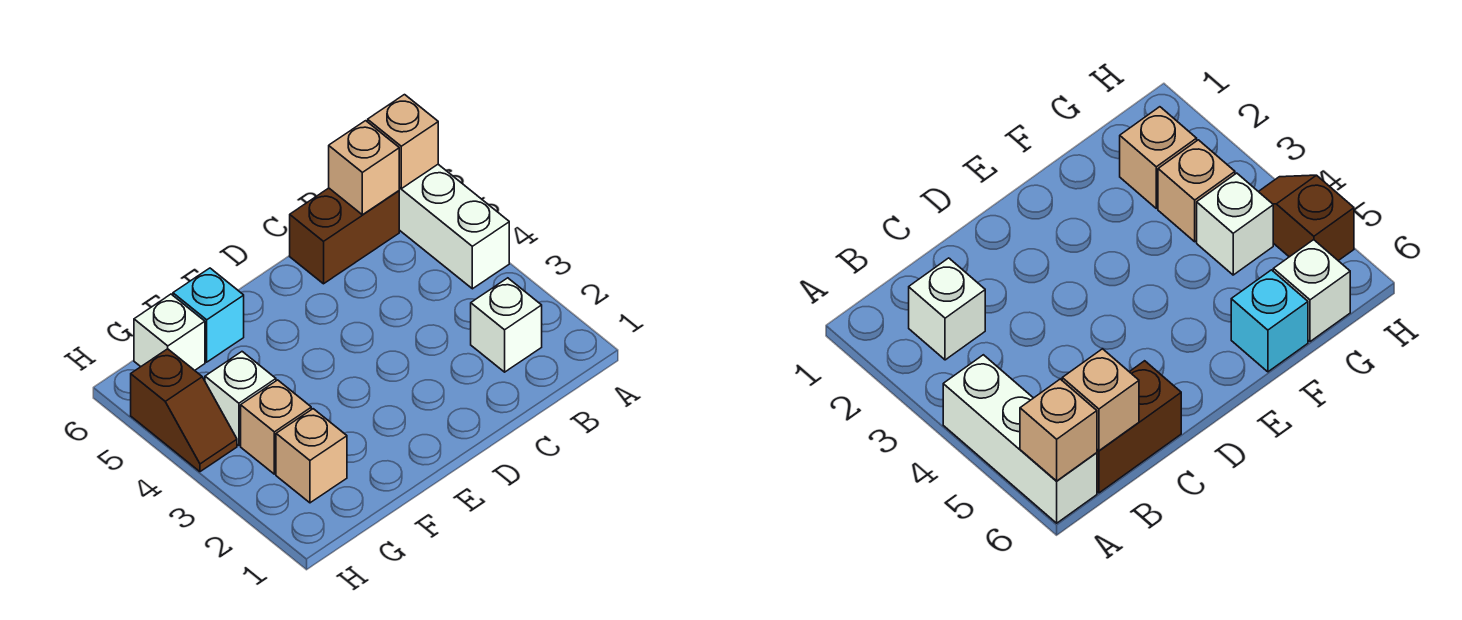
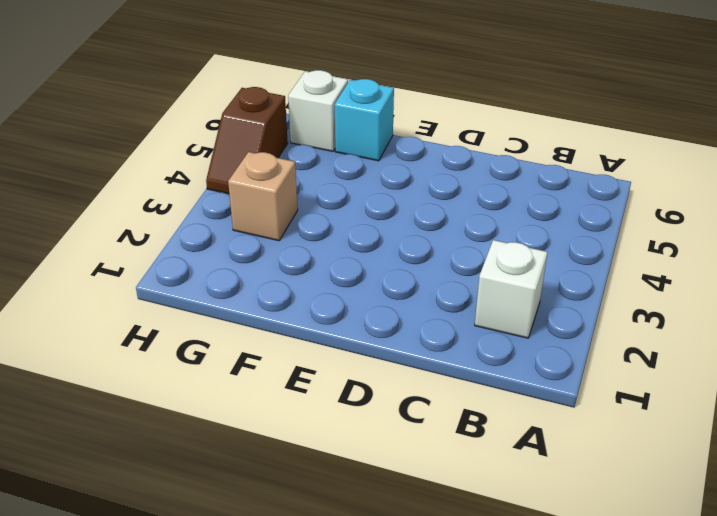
none -> white brick A4:A6 level 1
none -> brown brick B6:C6 level 1

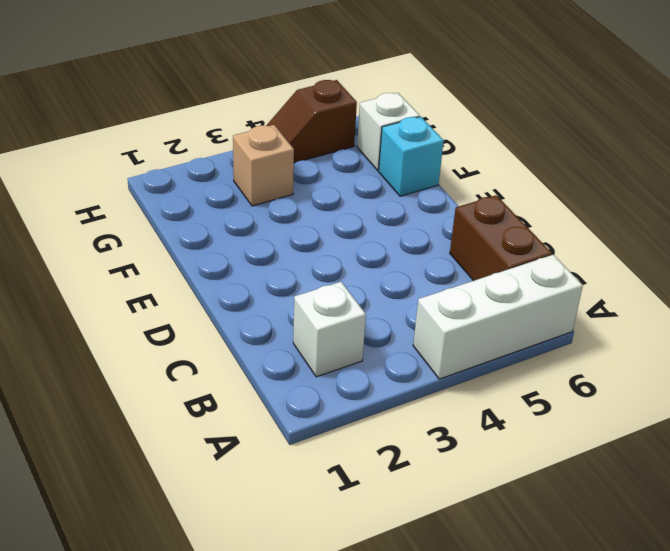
none -> tan brick G2 level 1
none -> white brick G4 level 1

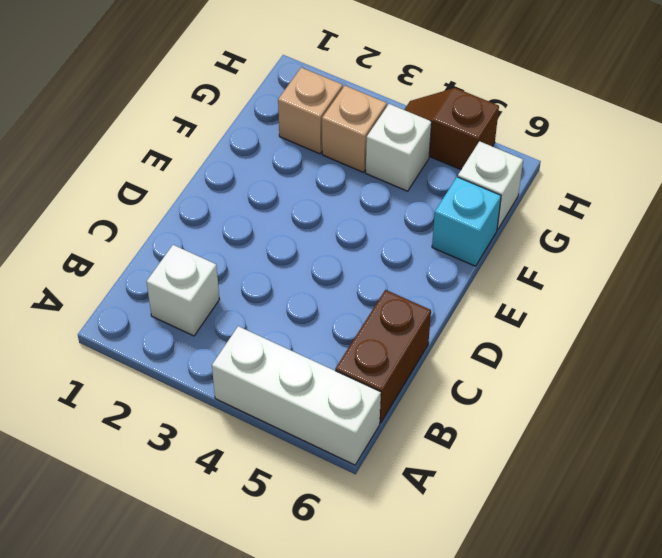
none -> tan brick A6 level 2
none -> tan brick B6 level 2

